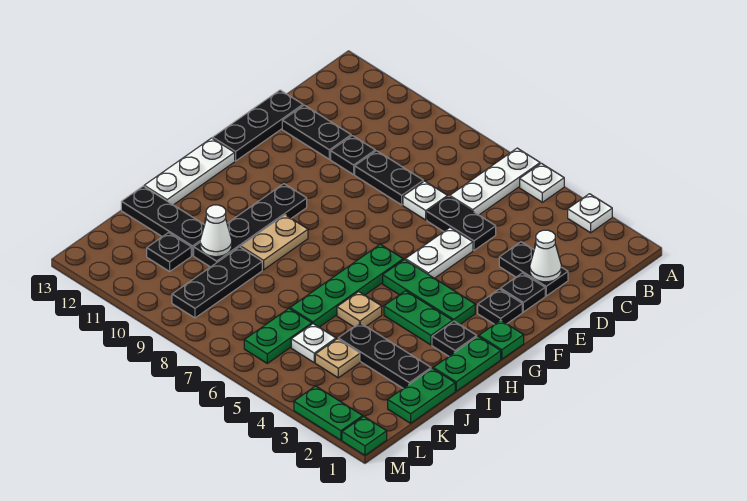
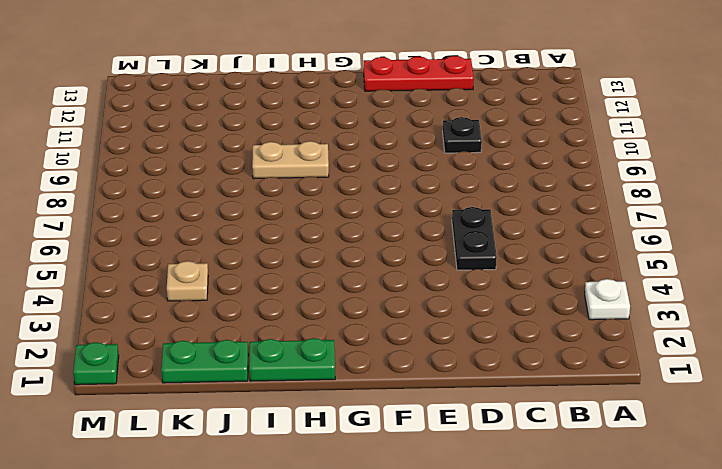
red plate D13:F13 level 1 -> black plate D13:F13 level 1
none -> white plate A5 level 1
none -> white plate A6:C6 level 1
none -> black plate D2:D3 level 1
none -> white plate D7 level 1

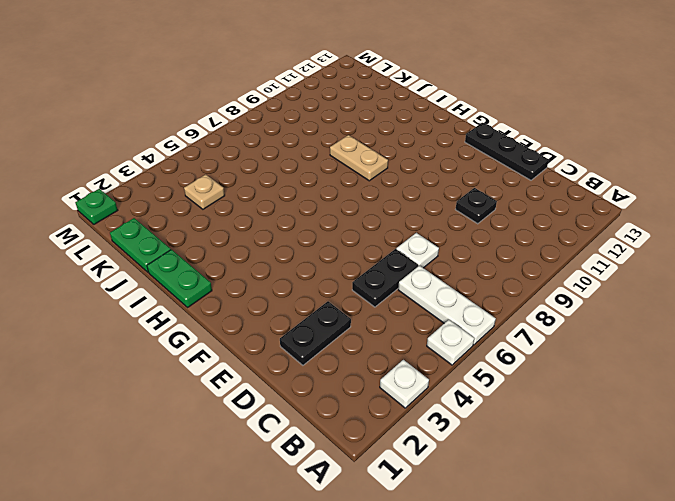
none -> black plate D8:D9 level 1
none -> black plate D11:D12 level 1
none -> black plate E2 level 1
none -> white plate E5:F5 level 1

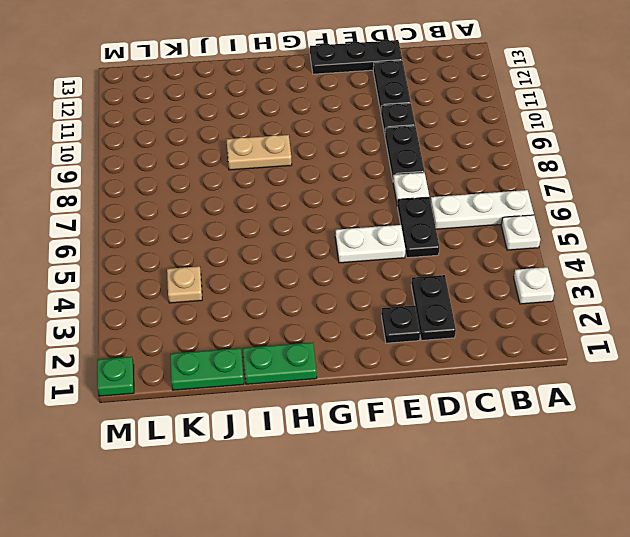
none -> black plate F2 level 1
none -> green plate G1 level 1
none -> green plate G3:G5 level 1
none -> green plate G6:J6 level 1

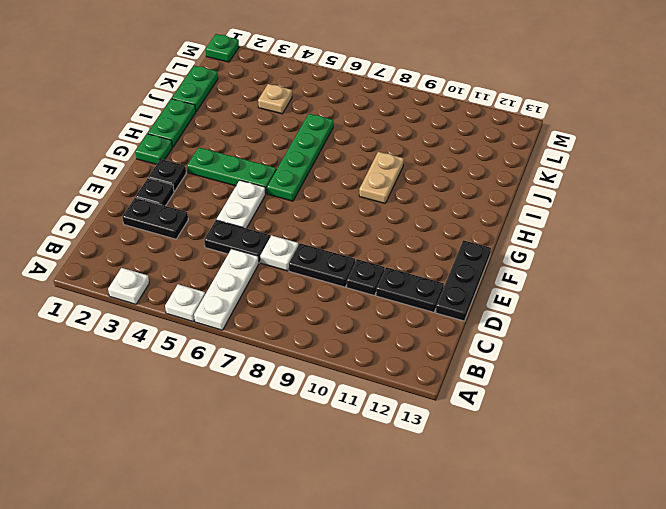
none -> black plate G10:J10 level 1
none -> white plate G13:I13 level 1
none -> black plate H2 level 1
none -> green plate H3:H4 level 1

